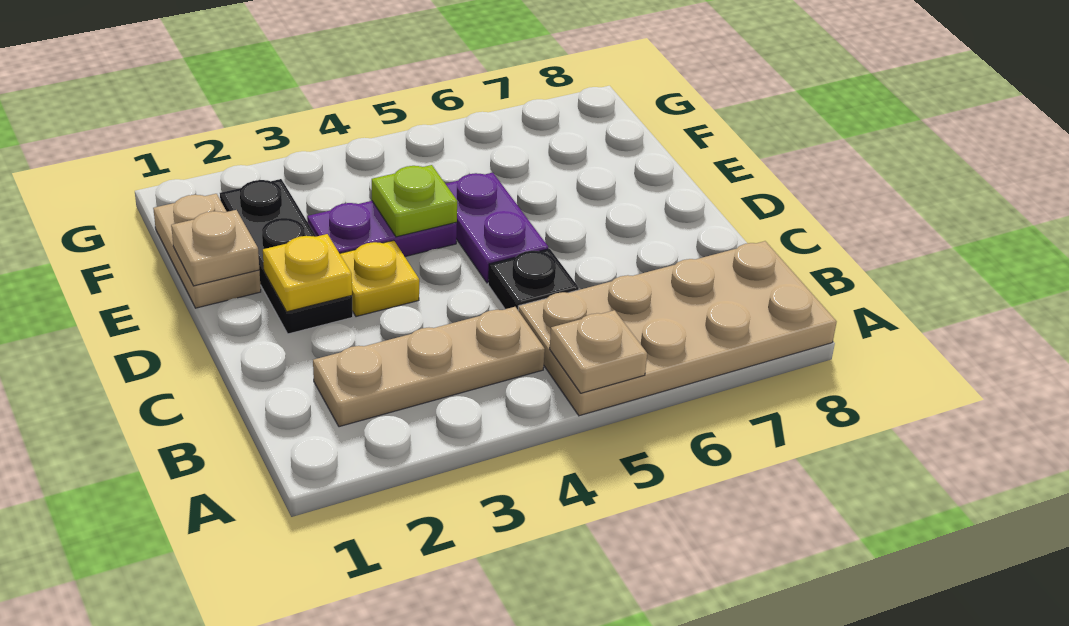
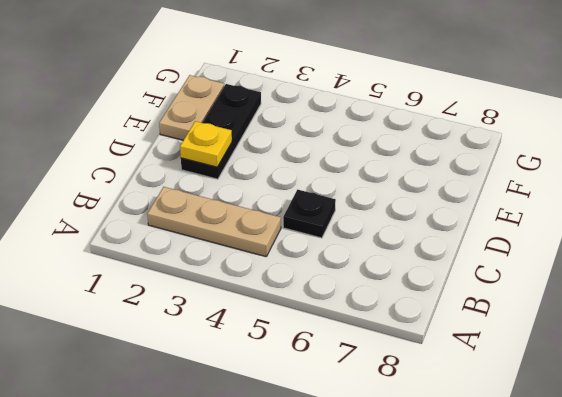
none -> tan plate A5:B8 level 1
none -> yellow plate D3 level 1
none -> purple plate D5:E5 level 1

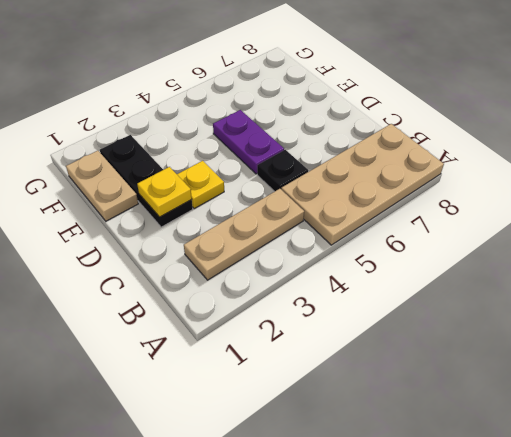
none -> purple plate E3:E4 level 1
none -> tan plate A5 level 2
none -> tan plate E1 level 2

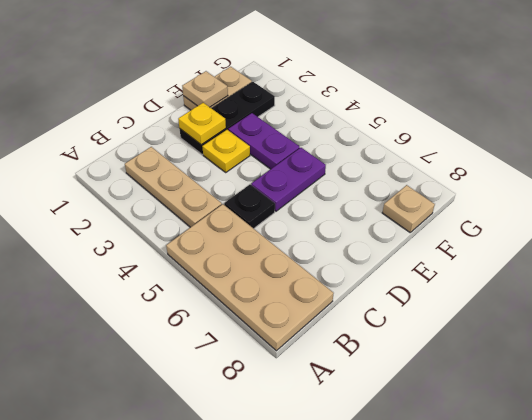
tan plate F8 level 1 -> tan plate A5 level 2
none -> lime plate E4 level 2

